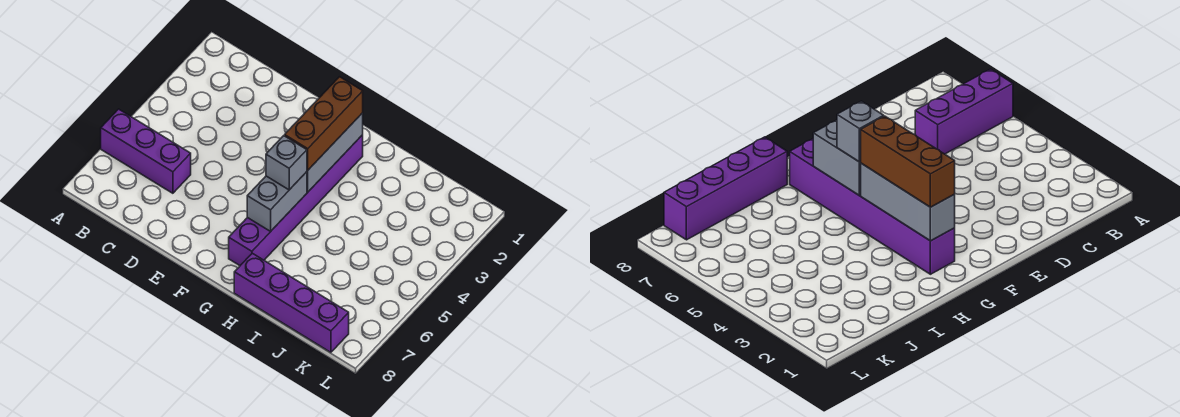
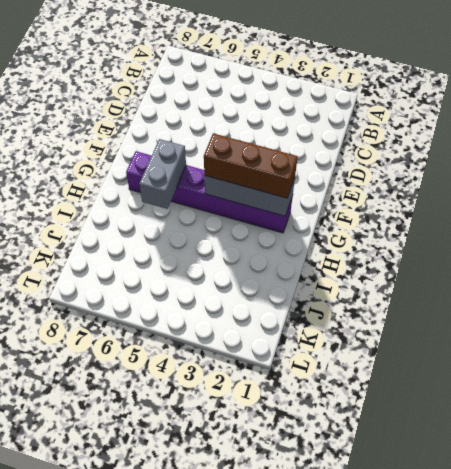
grey brick G6:H6 level 2 -> grey brick G5:G6 level 2
none -> purple brick A6:C6 level 1
none -> purple brick H8:K8 level 1

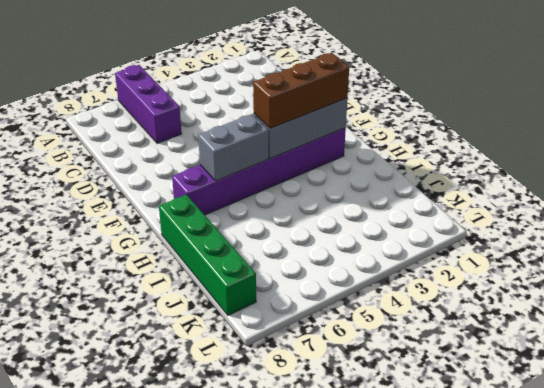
green brick H8:K8 level 1 -> purple brick H8:K8 level 1
none -> grey brick G5 level 3

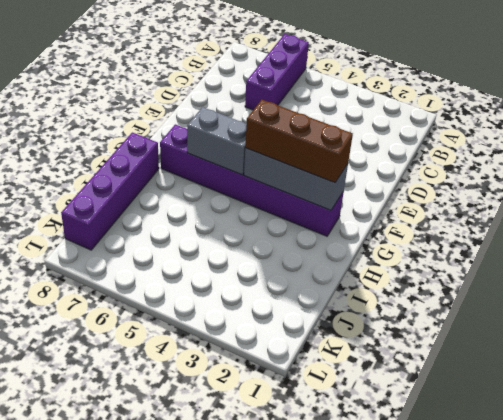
none -> grey brick G5 level 3

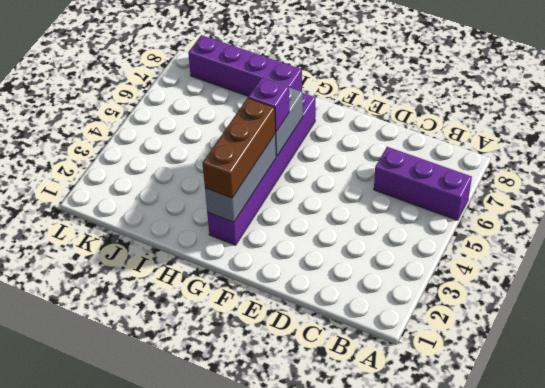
purple brick G5 level 3 -> grey brick G5 level 3

